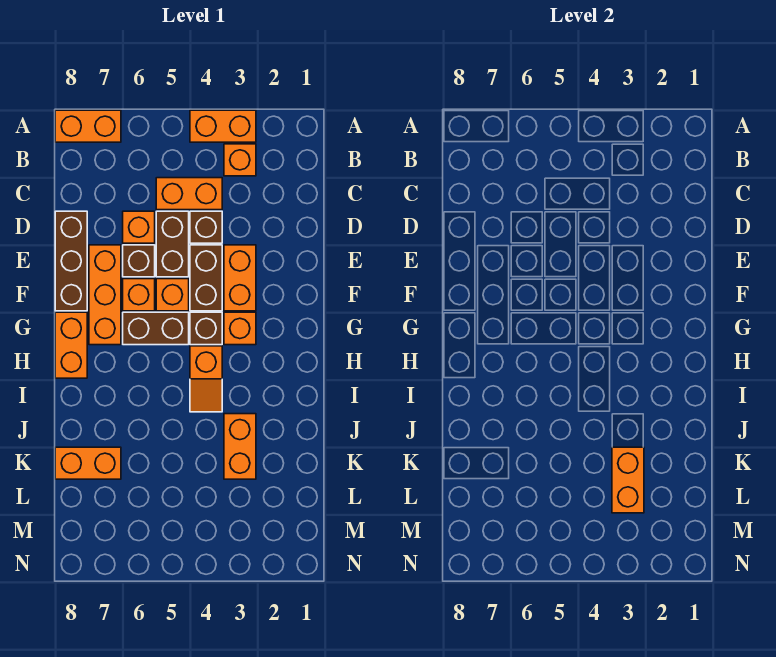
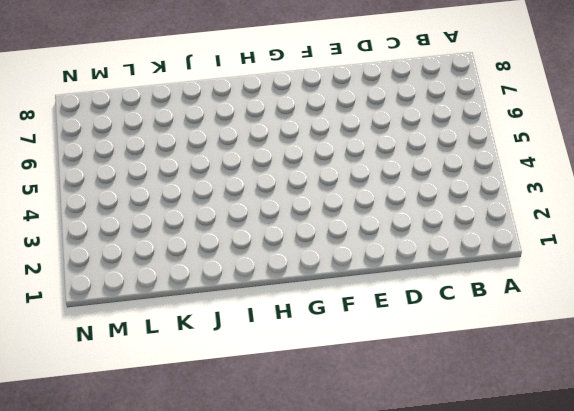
none -> orange brick A3:A4 level 1
none -> orange brick A7:A8 level 1
none -> orange brick B3 level 1

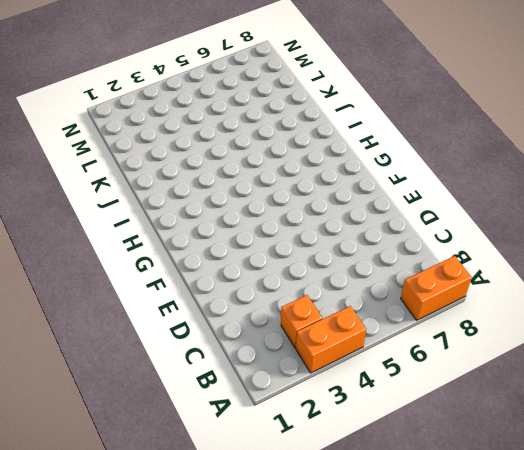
none -> orange brick C4:C5 level 1
none -> brown brick D4 level 1
none -> brown brick D5:E5 level 1

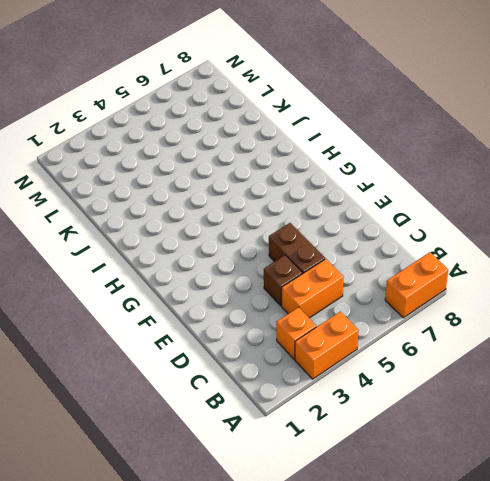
none -> orange brick D6 level 1
none -> brown brick D8:F8 level 1
none -> orange brick E3:F3 level 1

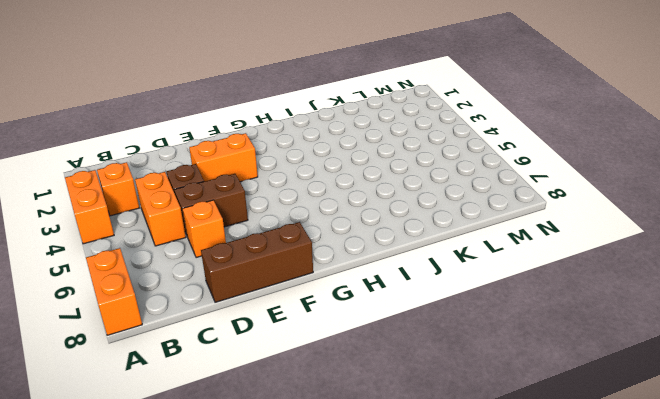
none -> brown brick E4:F4 level 1
none -> brown brick E6 level 1
none -> orange brick E7:G7 level 1

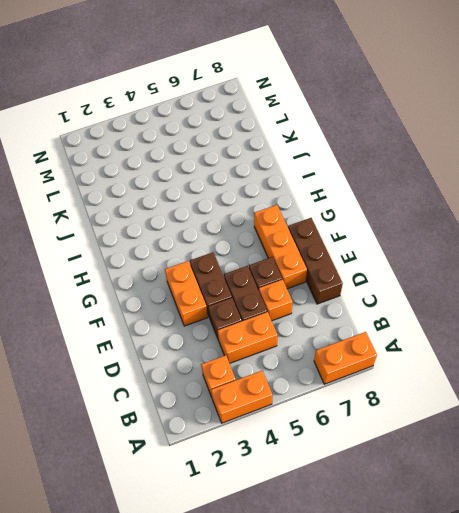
none -> orange brick F5 level 1
none -> orange brick F6 level 1
none -> orange brick G3 level 1

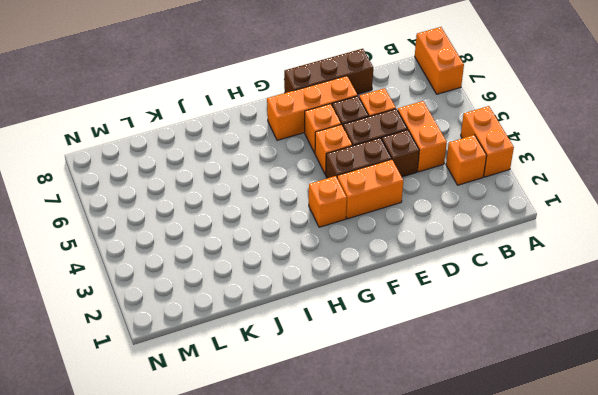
none -> brown brick G4 level 1
none -> brown brick G5:G6 level 1
none -> orange brick G8:H8 level 1

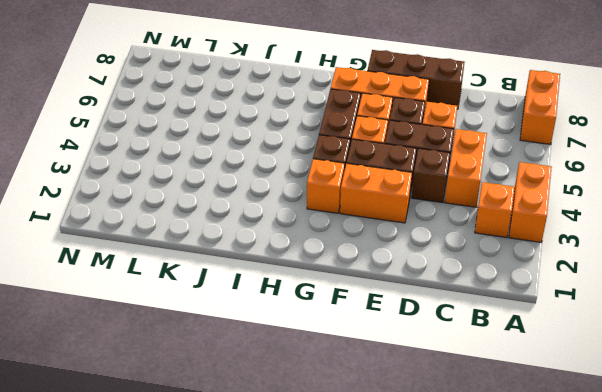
none -> orange brick G8:H8 level 1
none -> orange slope H4:I4 level 1 top H
none -> orange brick J3:K3 level 1

